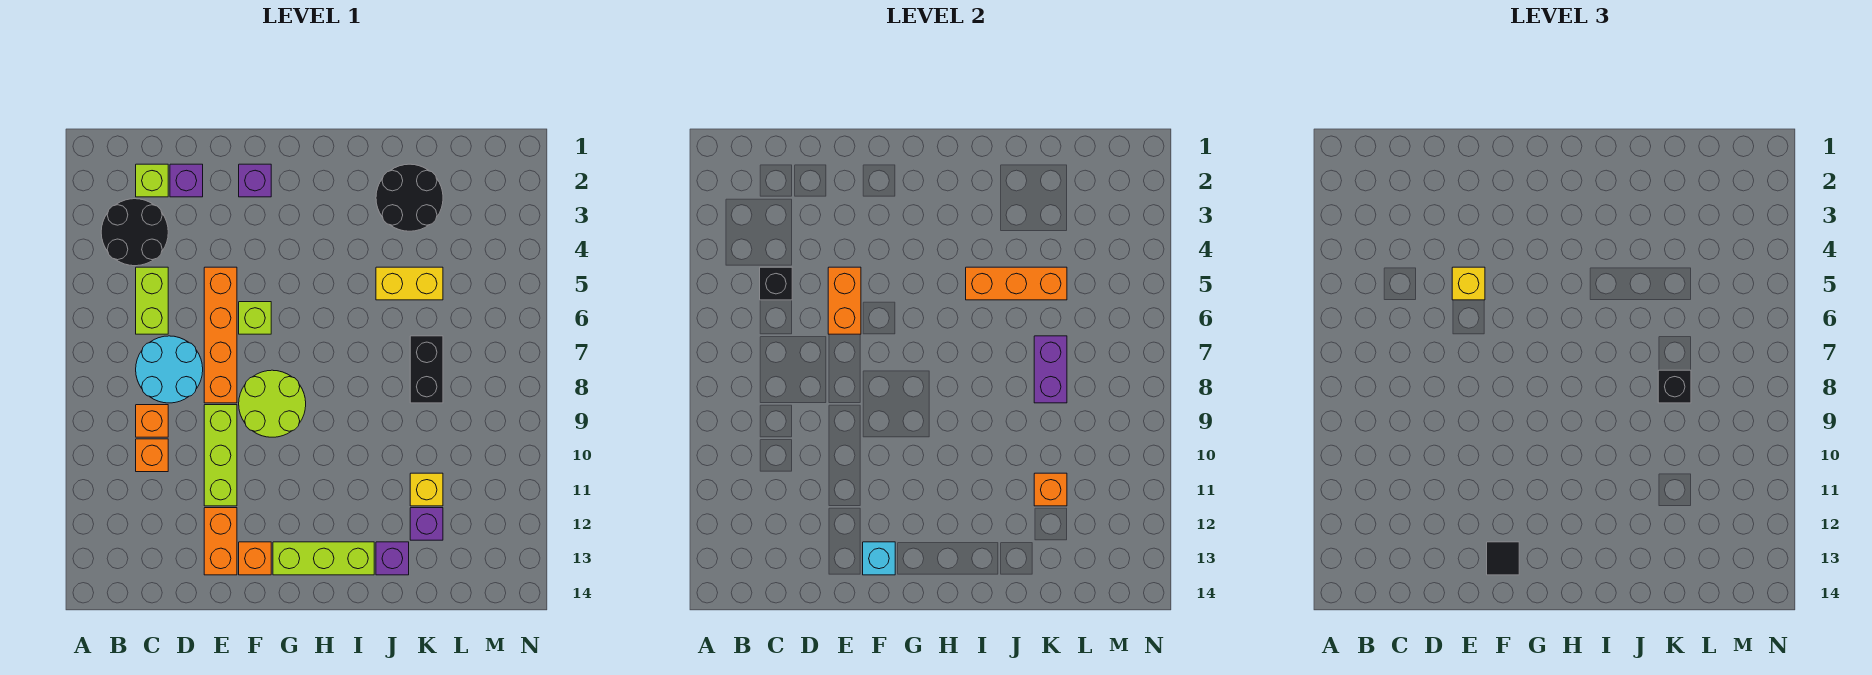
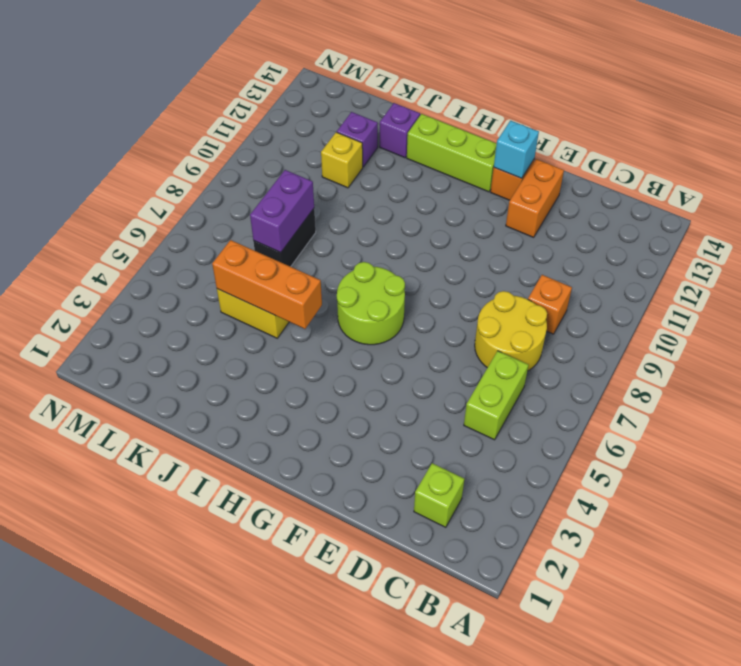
yellow round brick C7:D8 level 1 -> cyan round brick C7:D8 level 1
lime round brick G6:H7 level 1 -> lime round brick F8:G9 level 1
none -> black round brick B3:C4 level 1
none -> orange brick C10 level 1
none -> purple brick D2 level 1
none -> orange brick E5:E8 level 1

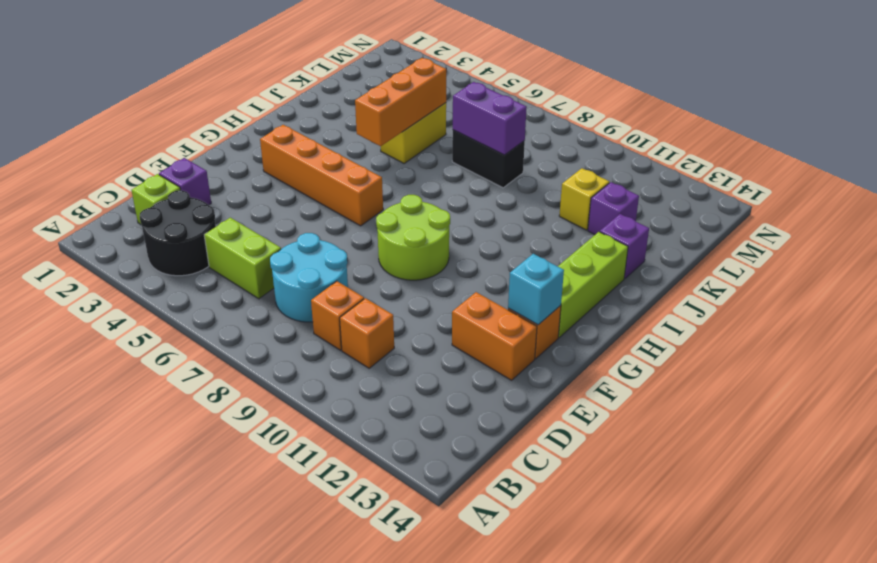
orange brick G3:G6 level 1 -> orange brick E5:E8 level 1
none -> lime brick E9:E11 level 1
none -> purple brick F2 level 1
none -> lime brick F6 level 1
none -> black round brick J2:K3 level 1

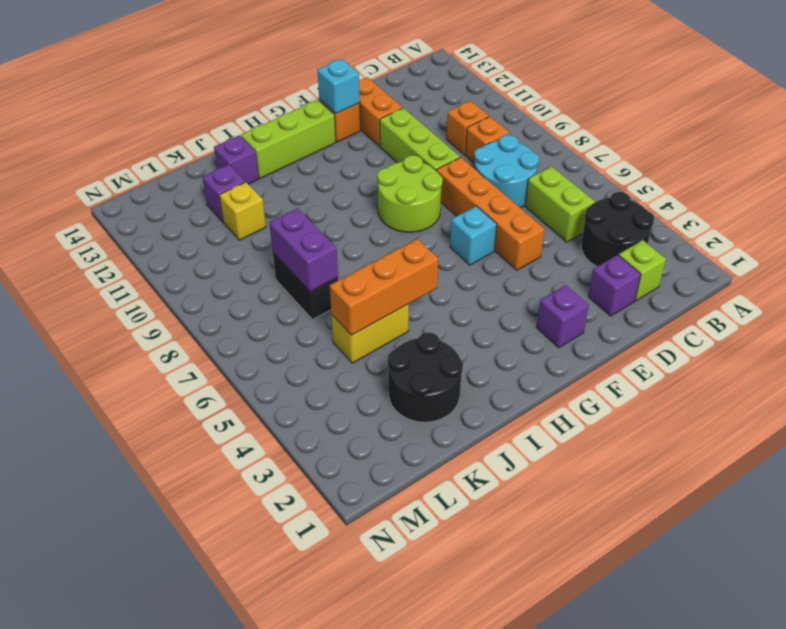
cyan brick F6 level 1 -> lime brick F6 level 1
none -> black brick C5 level 2
none -> orange brick E5:E6 level 2
none -> orange brick K11 level 2
none -> yellow brick E5 level 3

